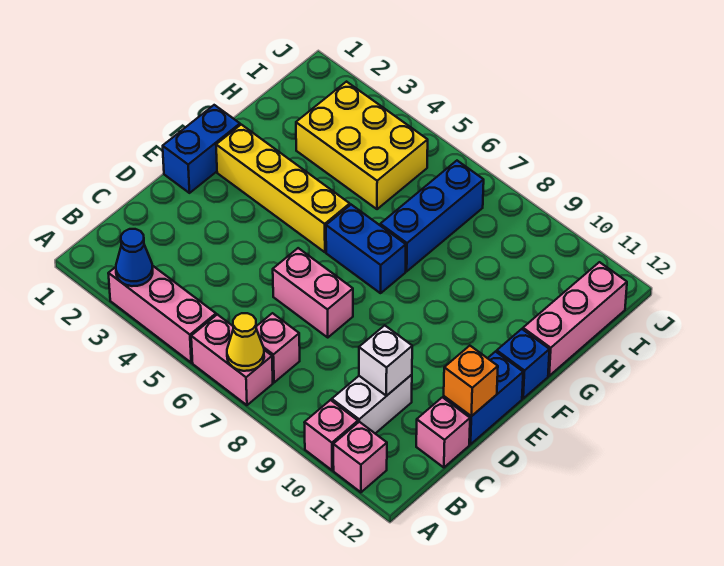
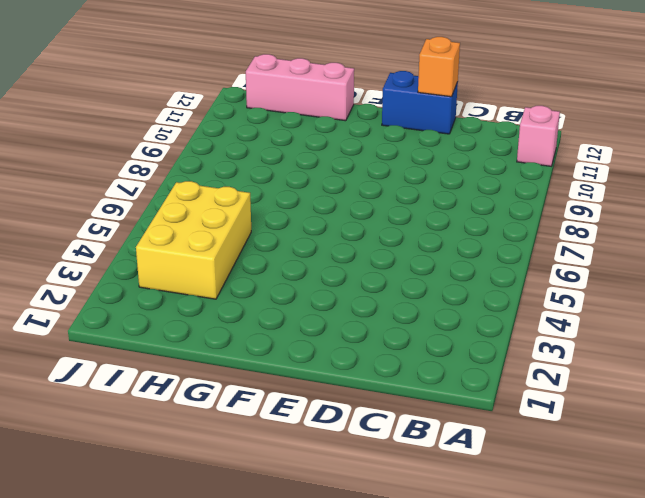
none -> pink brick A3:A5 level 1
none -> pink brick A6:A7 level 1
none -> pink brick A10 level 1

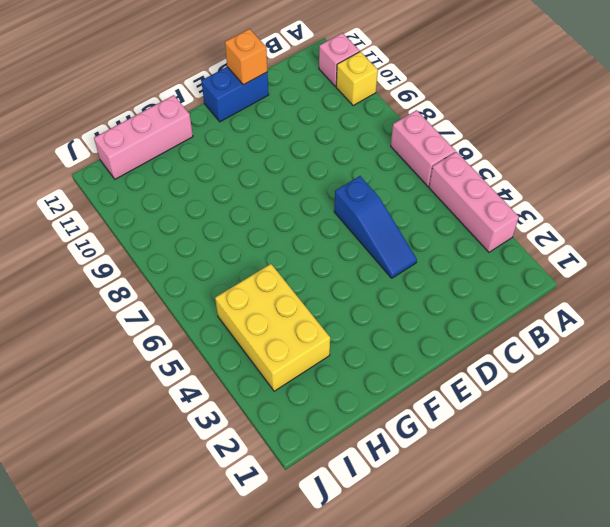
yellow brick A10 level 1 -> pink brick A10 level 1
blue slope D4:D6 level 1 top 6 -> pink brick D6:D7 level 1
none -> pink brick B7 level 1
none -> white brick B10:C10 level 1
none -> pink brick C12 level 1

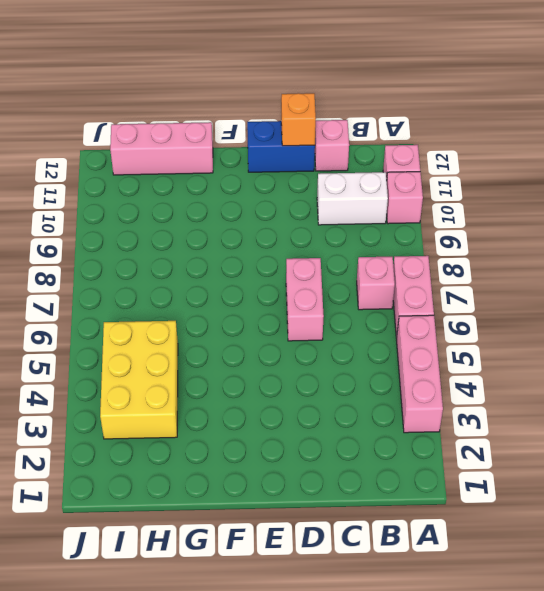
none -> blue brick E1:F1 level 1
none -> yellow brick F2:F5 level 1
none -> blue brick F6:F7 level 1

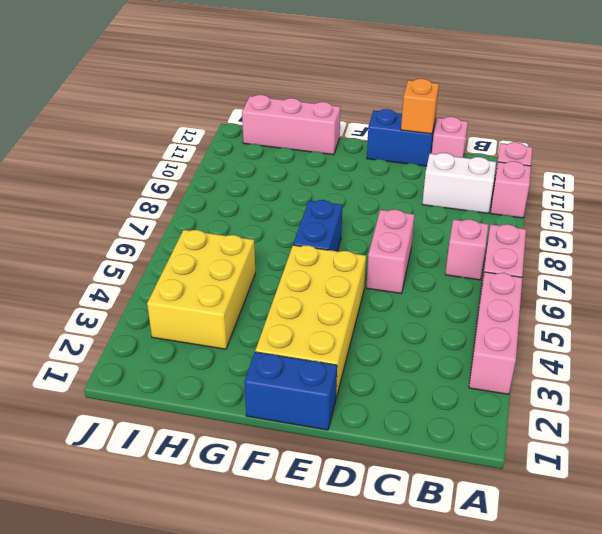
yellow brick E2:F5 level 1 -> yellow brick F2:F5 level 1
none -> blue brick F12 level 1
none -> blue brick G7:I7 level 1
none -> blue cone A3 level 2

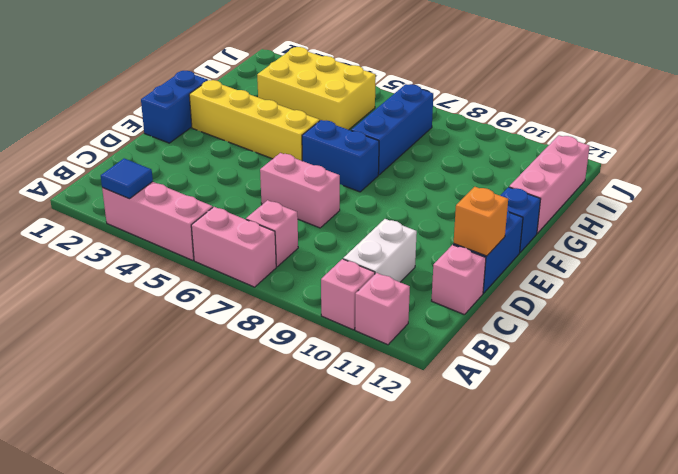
blue tile A3 level 2 -> blue cone A3 level 2
none -> yellow cone A7 level 2
none -> white brick C10 level 2

